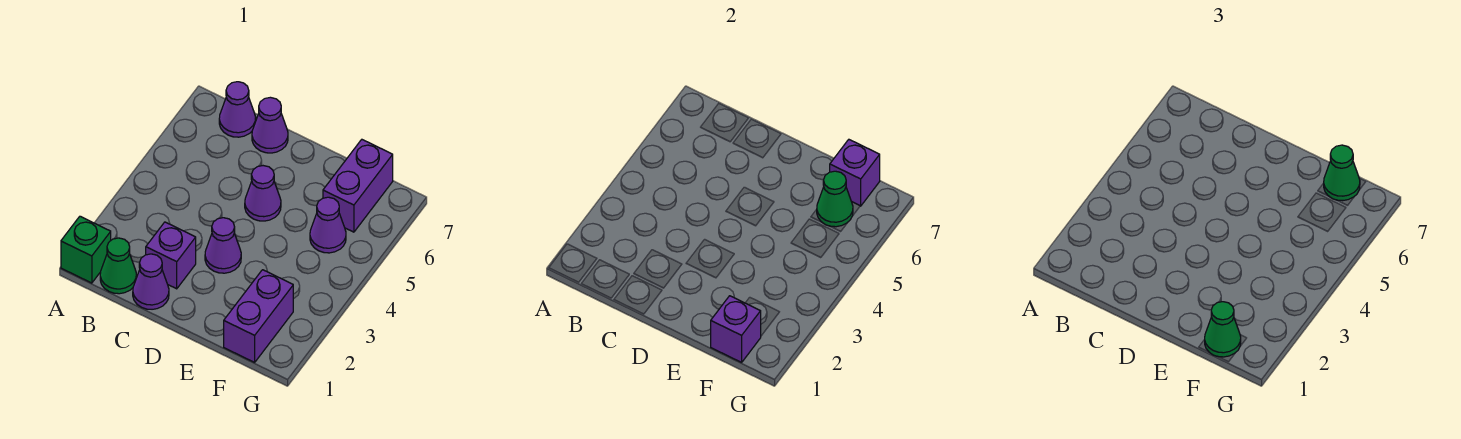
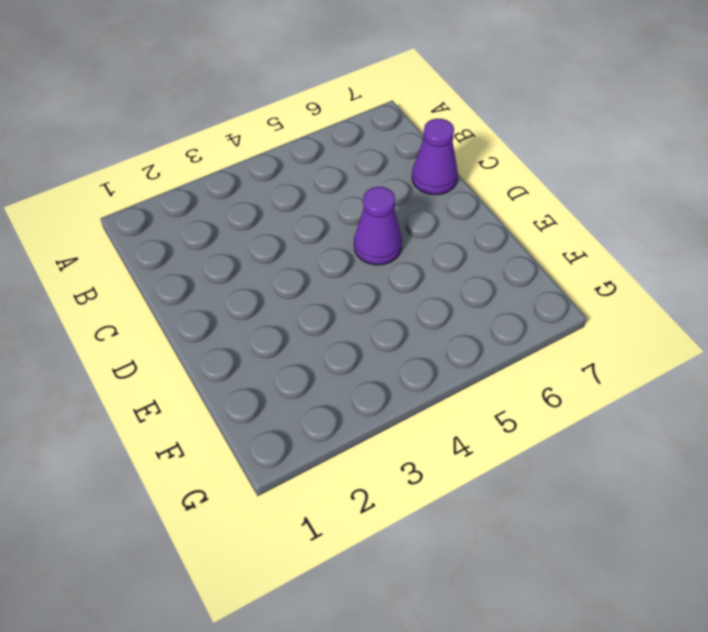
none -> green brick A1 level 1
none -> green cone B1 level 1
none -> purple cone B7 level 1

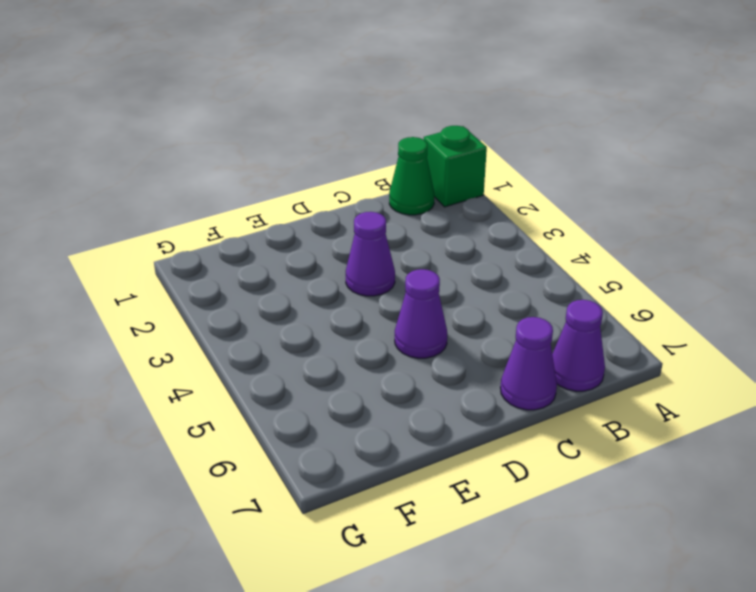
none -> purple cone C1 level 1
none -> purple brick C2 level 1
none -> purple brick F1:F2 level 1

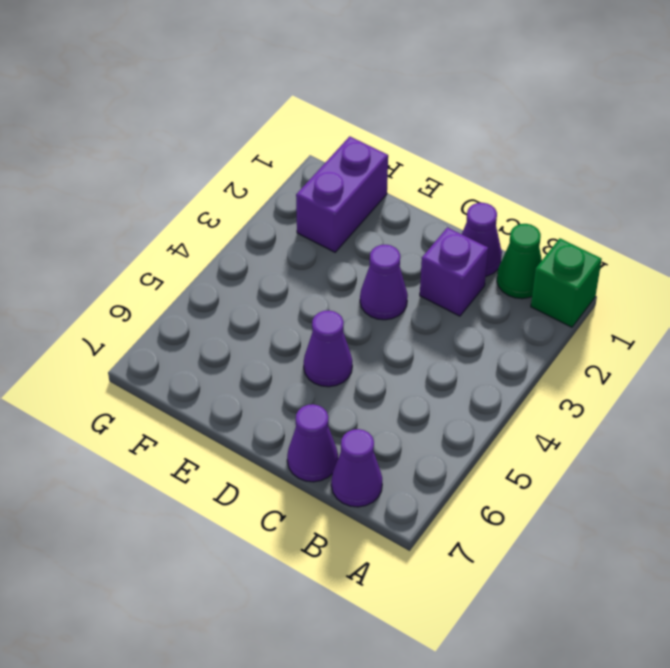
none -> purple cone F5 level 1
none -> purple brick F6:F7 level 1
none -> purple brick F1 level 2

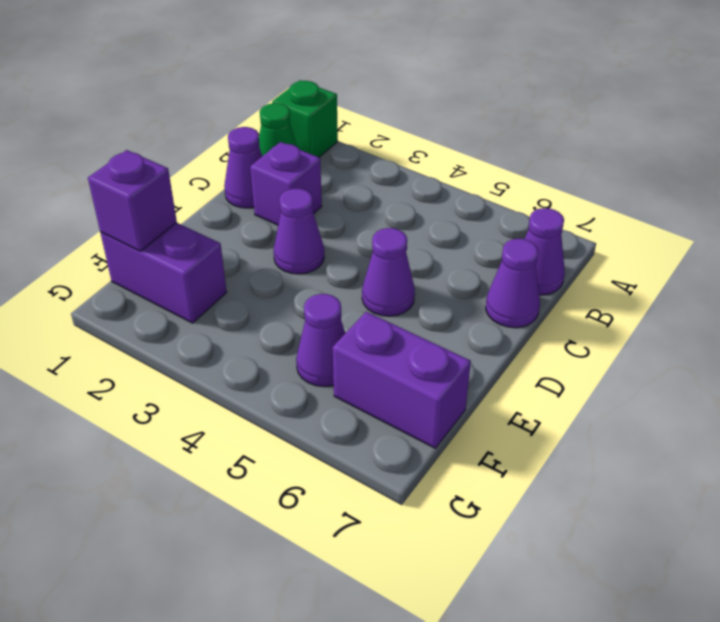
none -> green cone F6 level 2
none -> purple brick F7 level 2
none -> green cone F1 level 3

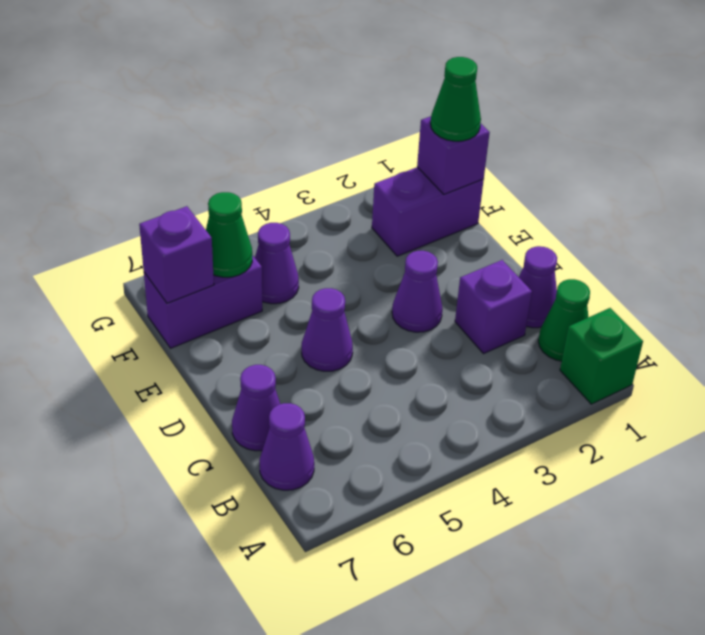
none -> green cone F7 level 3

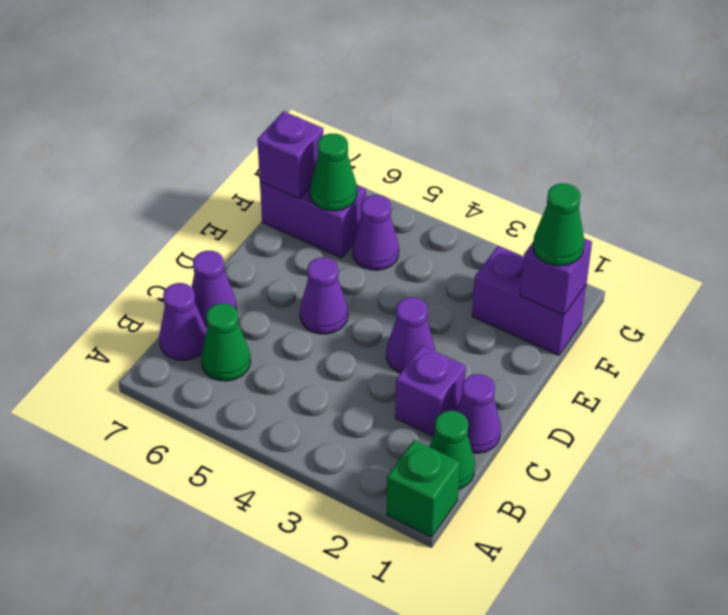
green cone B6 level 1 -> green cone F7 level 3

